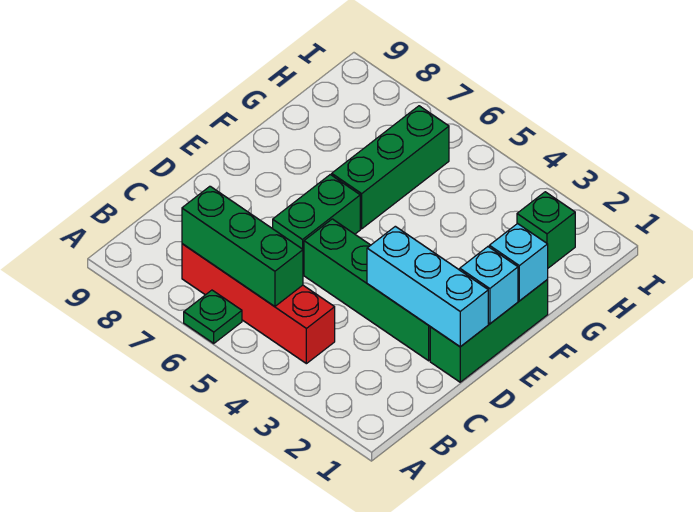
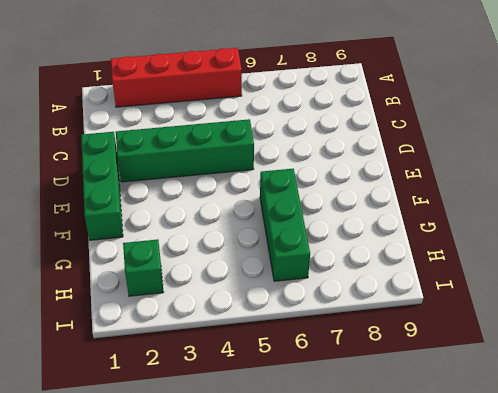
red brick A2:A5 level 1 -> red brick B4:B7 level 1
none -> green plate A6 level 1
none -> green brick D6:E6 level 1

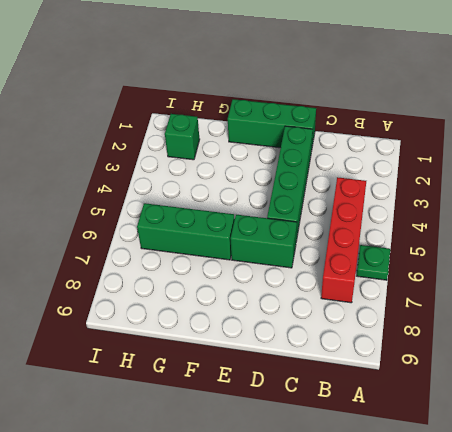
none -> green brick B5:B7 level 2
none -> cyan brick D1:D3 level 2

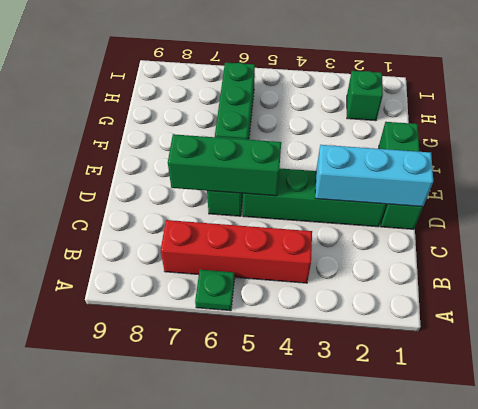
green brick D5:D7 level 2 -> green brick B5:B7 level 2
none -> cyan brick E1 level 2
none -> cyan brick F1 level 2

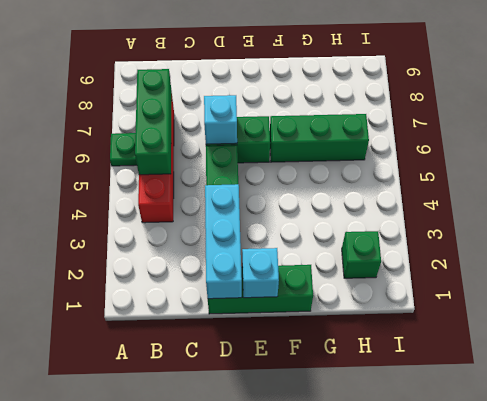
cyan brick D6 level 2 -> cyan brick F1 level 2

